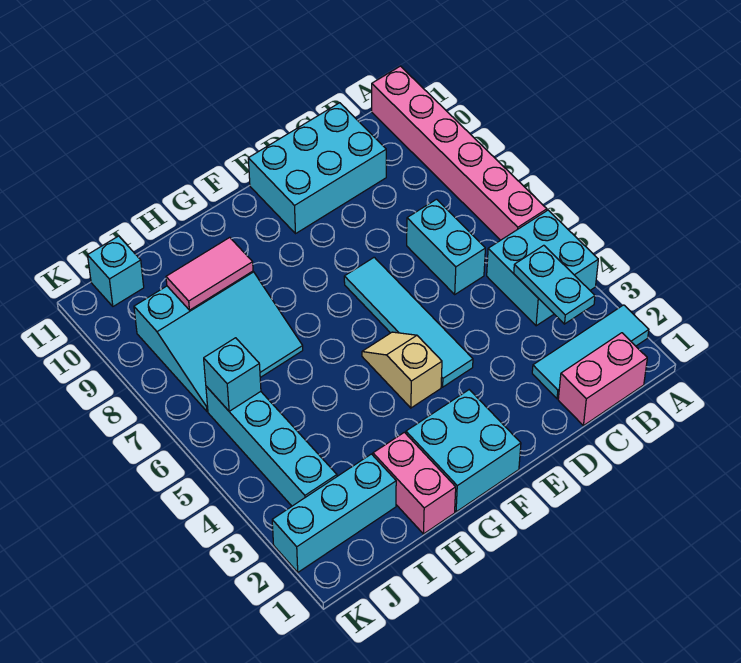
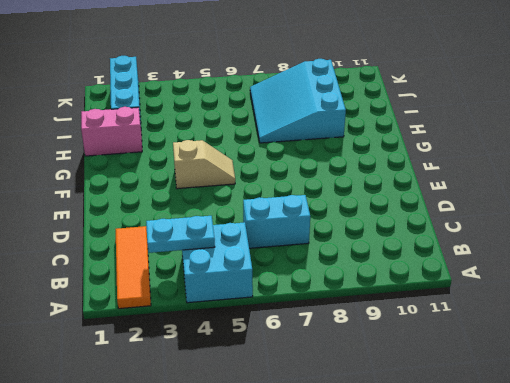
orange tile A2:C2 level 1 -> cyan tile A2:C2 level 1
none -> pink brick A6:A11 level 1
none -> pink brick B1:C1 level 1
none -> cyan brick C10:E11 level 1

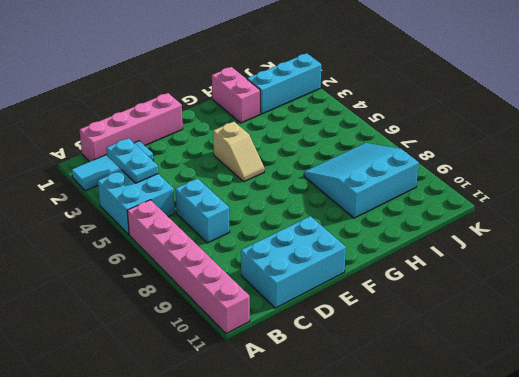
pink brick B1:E1 level 1 -> pink brick B1:C1 level 1
none -> cyan tile E4:E7 level 1
none -> cyan brick F1:G2 level 1
none -> cyan brick J3:J6 level 1

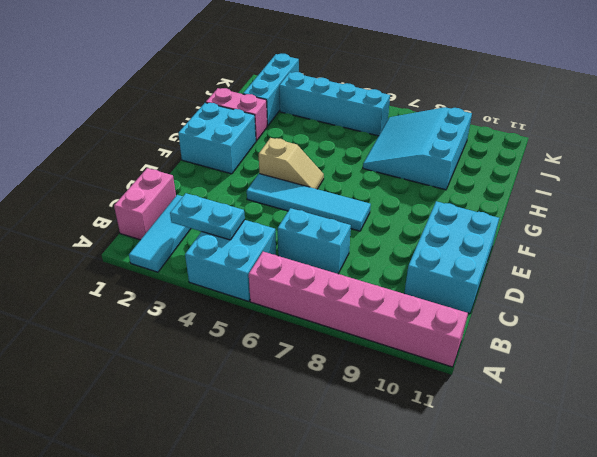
none -> cyan brick J11 level 1
none -> pink tile H9:I9 level 2
none -> cyan brick J6 level 2

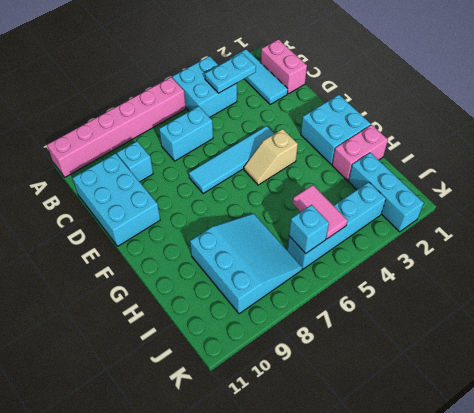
cyan brick C9 level 1 -> cyan brick J11 level 1
pink tile I5:J5 level 2 -> pink tile H9:I9 level 2

